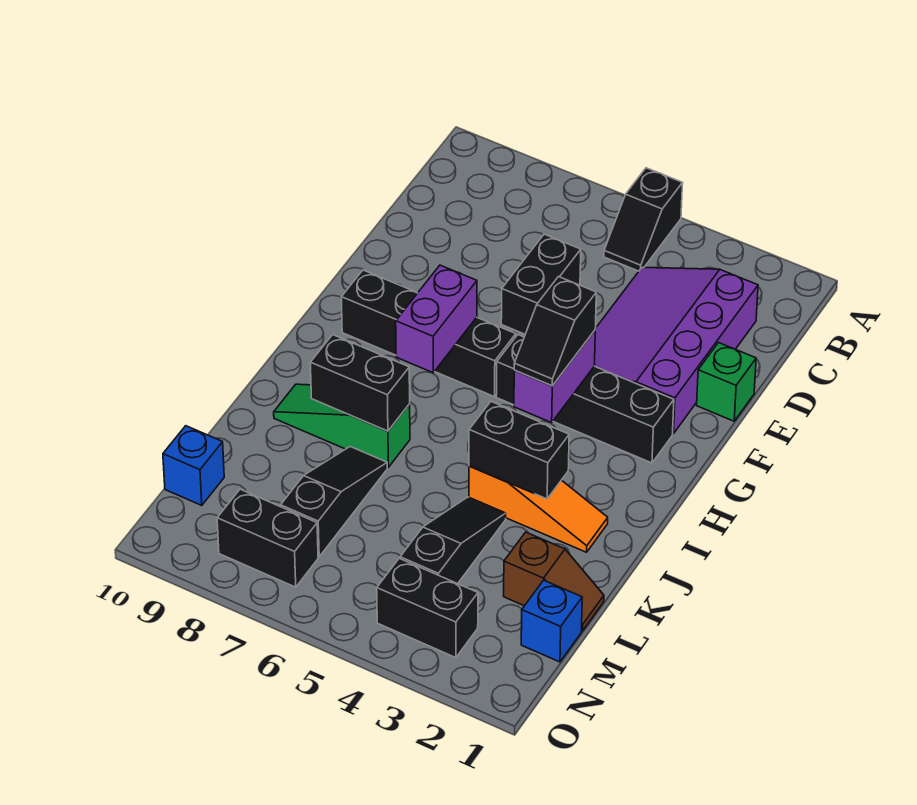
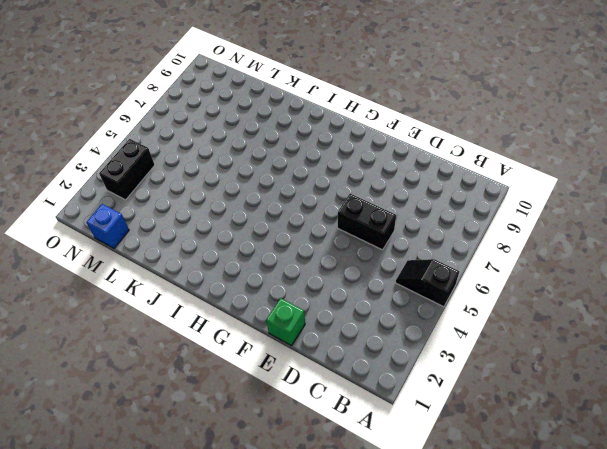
none -> purple slope C2:F4 level 1 top 2
none -> black brick G2:G5 level 1
none -> black brick G6:G9 level 1

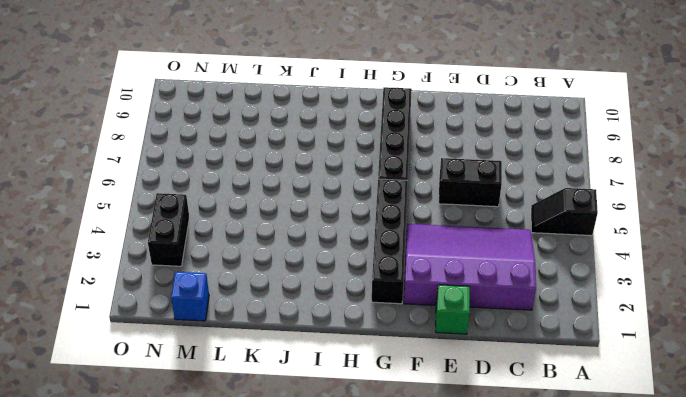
none -> orange slope J2:J4 level 1 top 4
none -> green slope J7:J9 level 1 top 7
none -> black slope K4:M4 level 1 top M

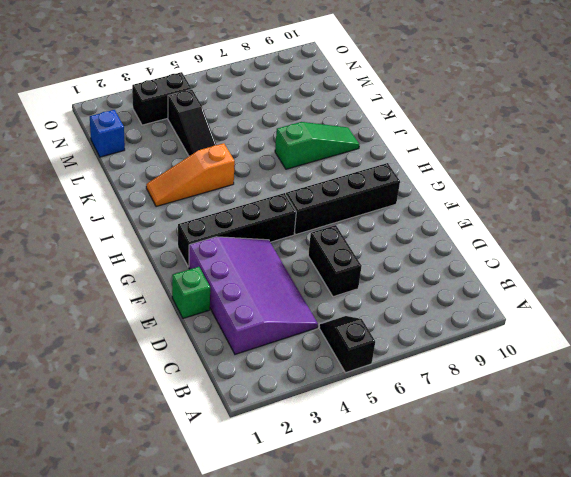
none -> black slope K7:M7 level 1 top M
none -> brown slope L1:L2 level 1 top 2
none -> blue brick M10 level 1

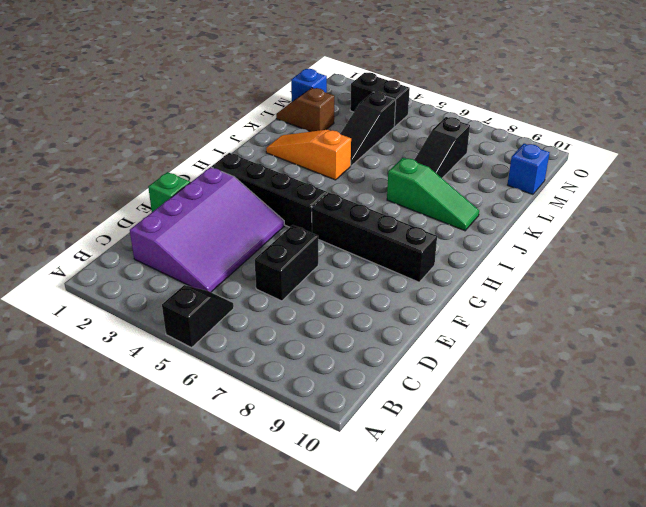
none -> black brick N7:N8 level 1
none -> purple brick G4:H4 level 2
none -> purple brick G7:H7 level 2

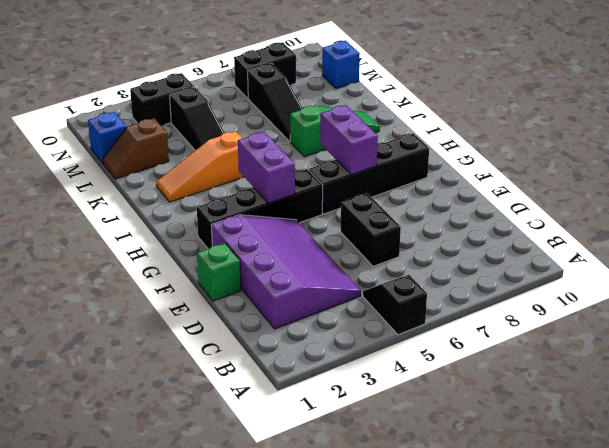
none -> black brick J3:J4 level 2
none -> black brick J7:J8 level 2
none -> black slope G4:H4 level 3 top G

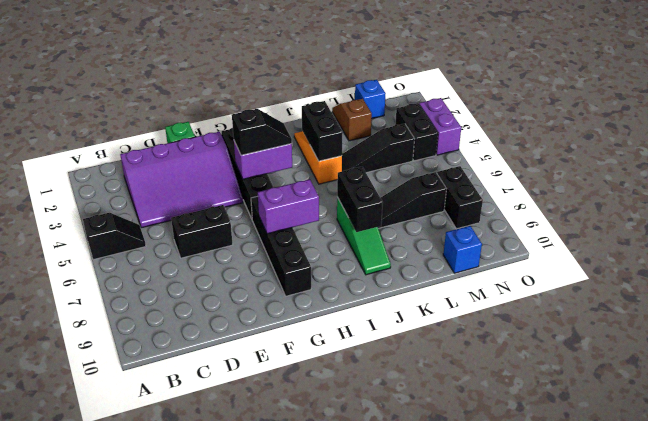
purple brick O3:O4 level 1 -> none

